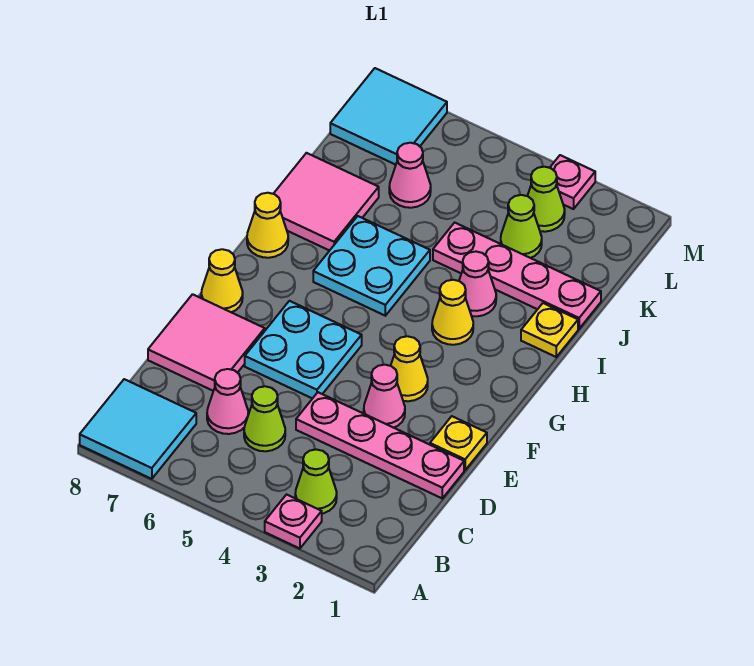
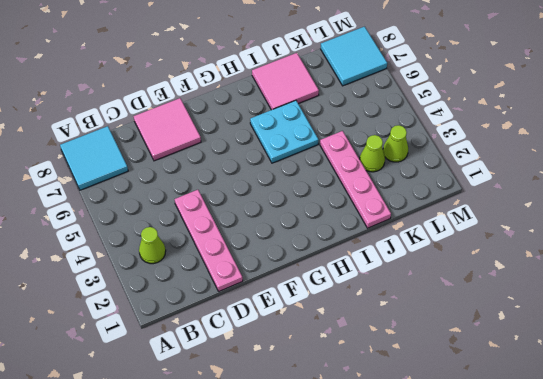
none -> pink plate A3 level 1
none -> lime cone C5 level 1
none -> pink cone C6 level 1

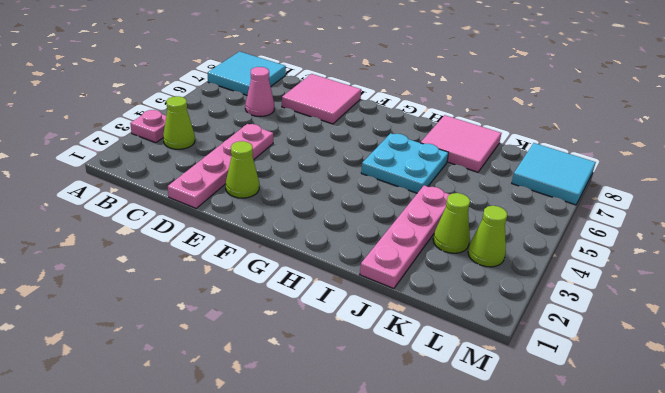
lime cone E2 level 1 -> lime cone C5 level 1
none -> yellow plate E1 level 1
none -> pink cone E3 level 1
none -> cyan plate E5:F6 level 1

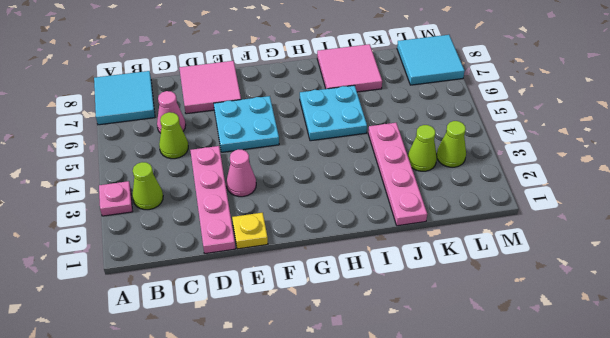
none -> yellow cone F3 level 1
none -> yellow cone F8 level 1
none -> yellow cone H3 level 1

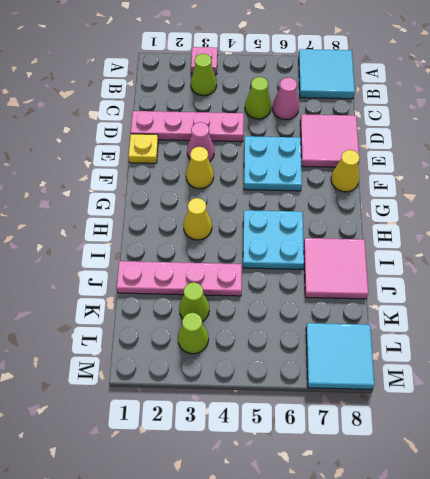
none -> yellow cone H8 level 1
none -> yellow plate I1 level 1
none -> pink cone I3 level 1

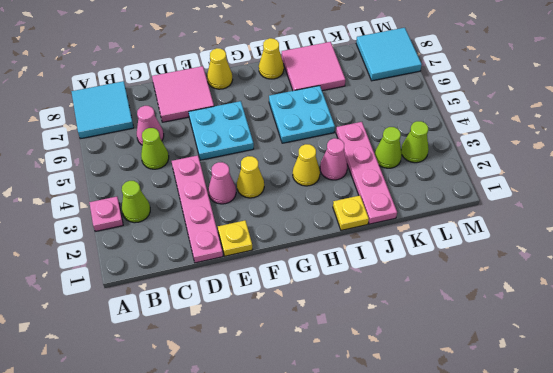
none -> pink cone K6 level 1
none -> pink plate M3 level 1

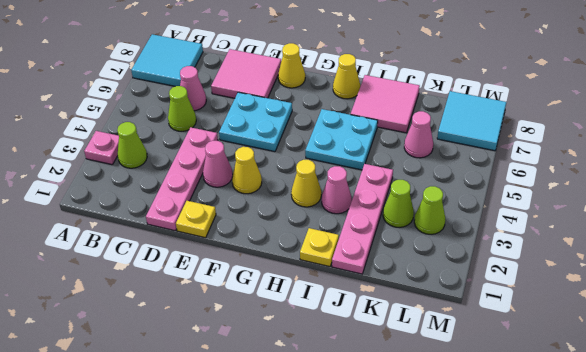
none -> pink plate M3 level 1

